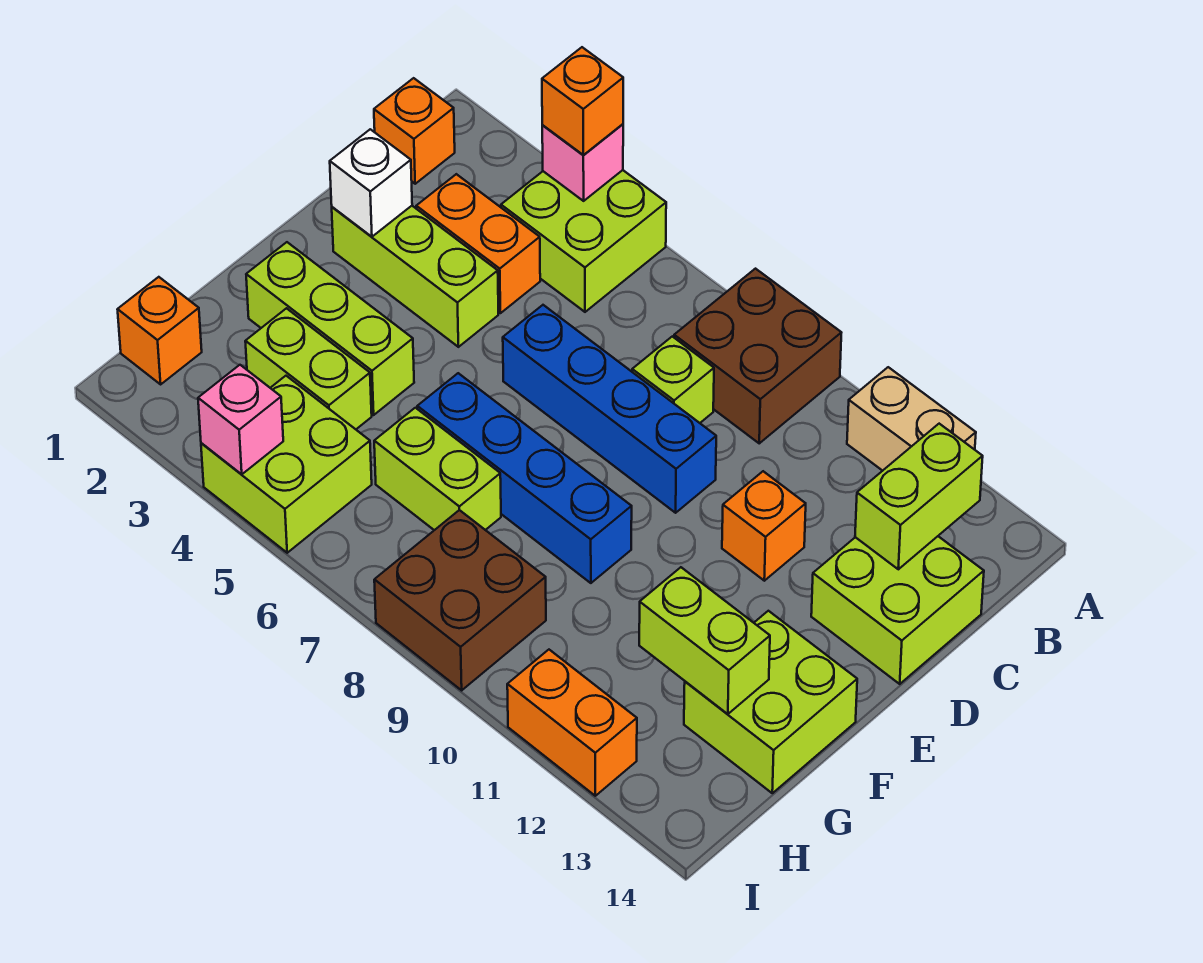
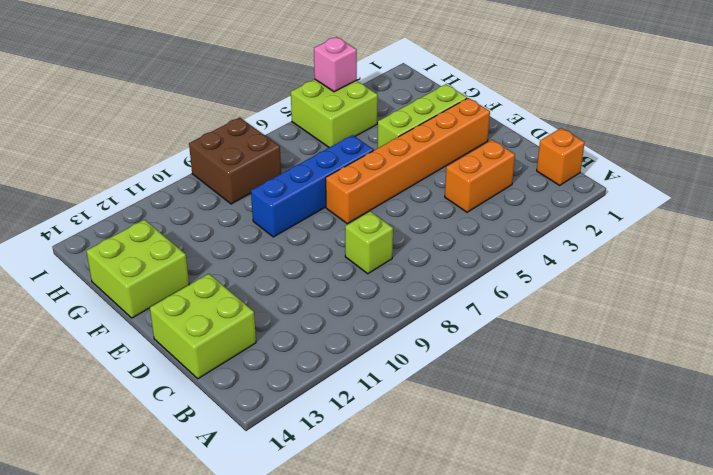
orange brick E2:E7 level 1 -> none
none -> lime brick A4:B5 level 1
none -> brown brick A8:B9 level 1
none -> tan brick A11:A12 level 1

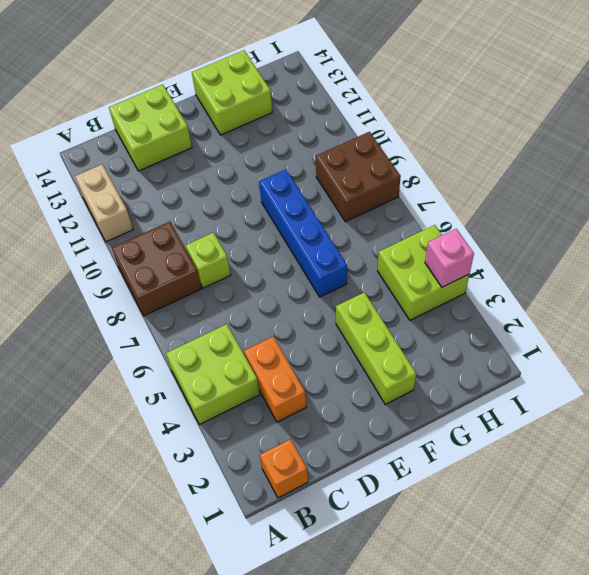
none -> lime brick D2:D4 level 1
none -> blue brick D6:D9 level 1
none -> orange brick D11 level 1

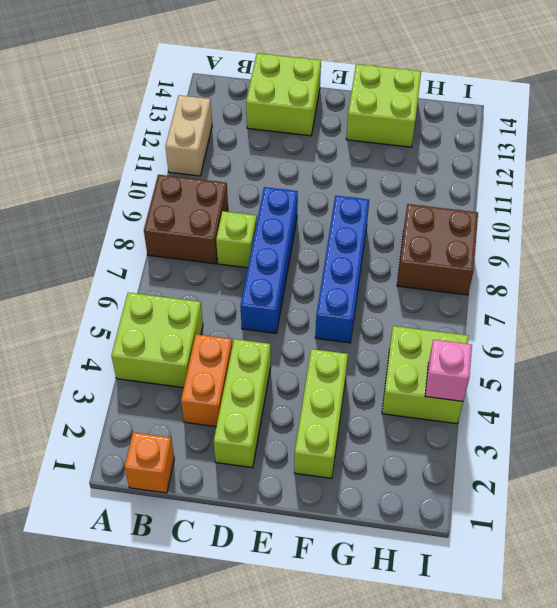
none -> orange brick D11 level 1
none -> lime brick G3:G4 level 1
none -> lime brick G6:G7 level 1

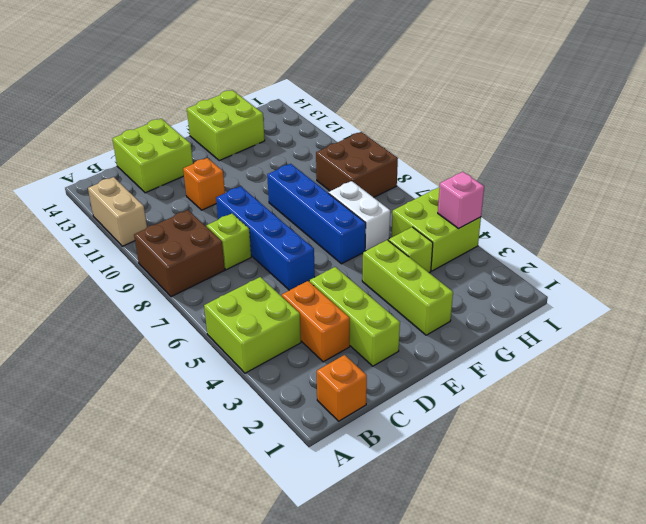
lime brick G4 level 1 -> lime brick G3:G4 level 1
white brick G6:G7 level 1 -> lime brick G6:G7 level 1
none -> orange brick H1 level 1
none -> orange brick I11:I12 level 1
none -> pink brick A4 level 2

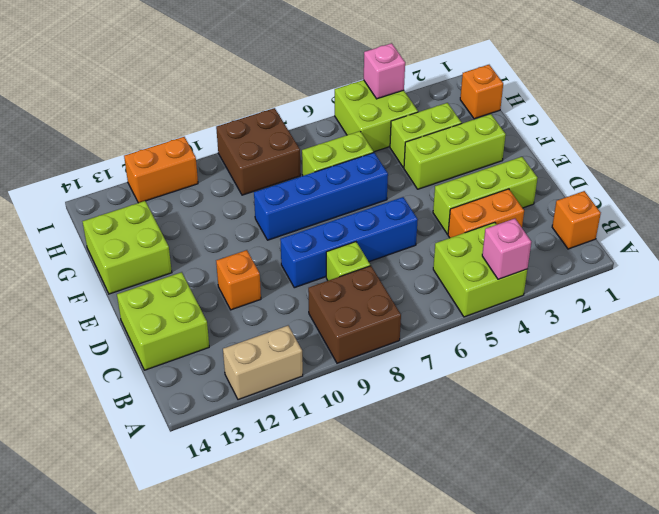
none -> lime brick B13:C13 level 2
none -> white brick D2 level 2
none -> lime brick G12:G13 level 2

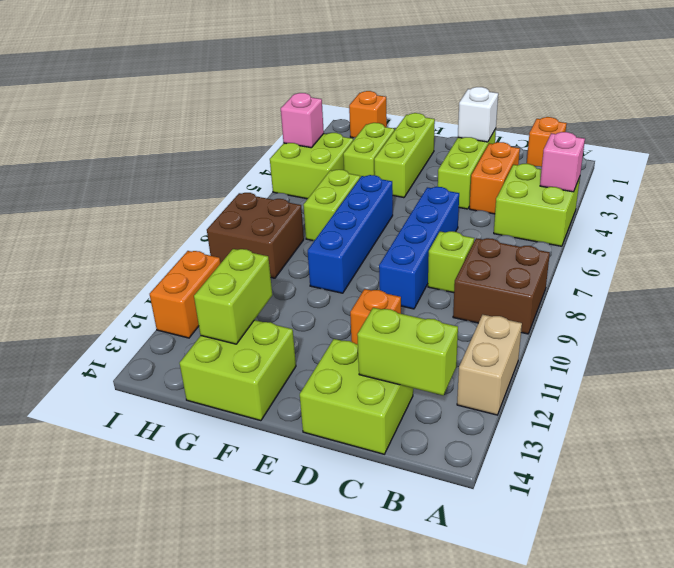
none -> orange brick A4 level 3

